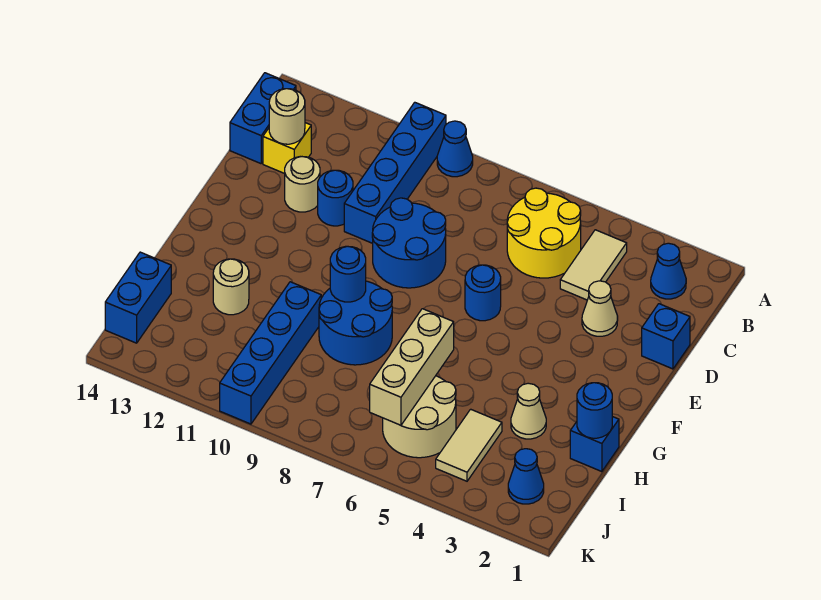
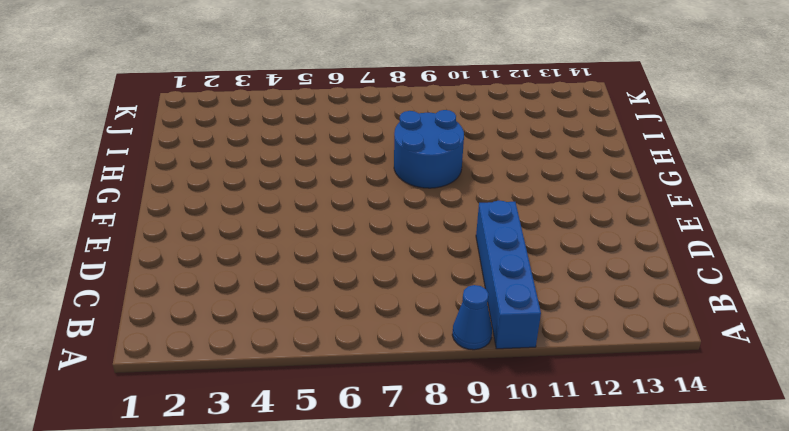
none -> blue cone B2 level 1
none -> tan tile B4:C4 level 1
none -> yellow round brick B5:C6 level 1

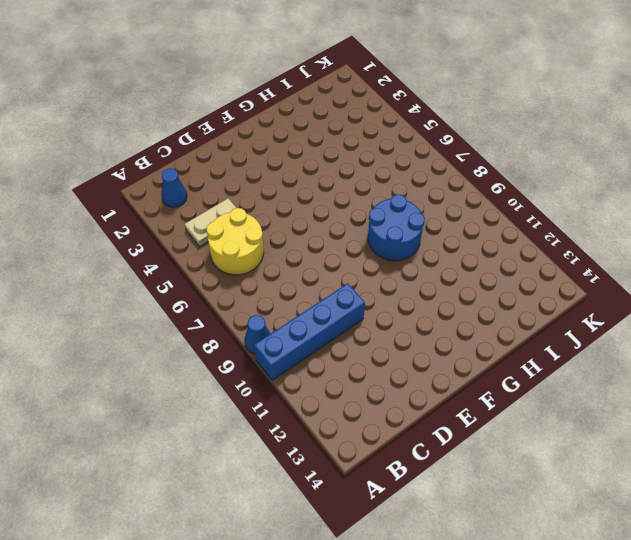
tan plate B4:C4 level 1 -> tan tile B4:C4 level 1
none -> blue brick B14:C14 level 1
none -> yellow brick C13 level 1
none -> blue brick D1 level 1

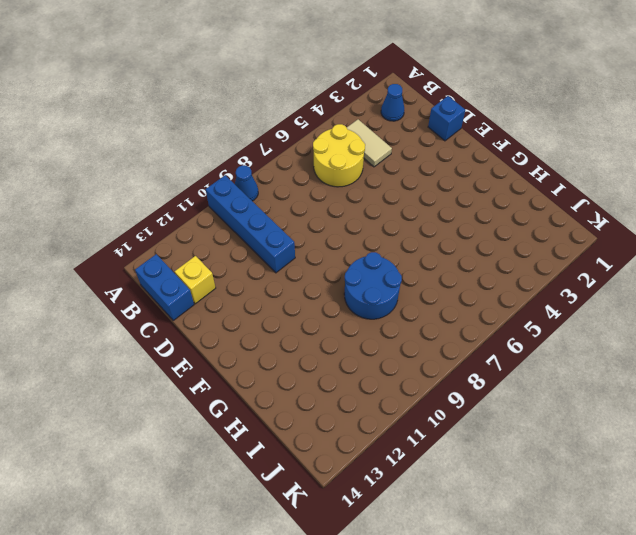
none -> tan cone D3 level 1
none -> blue round brick D8:E9 level 1
none -> blue round brick D11 level 1

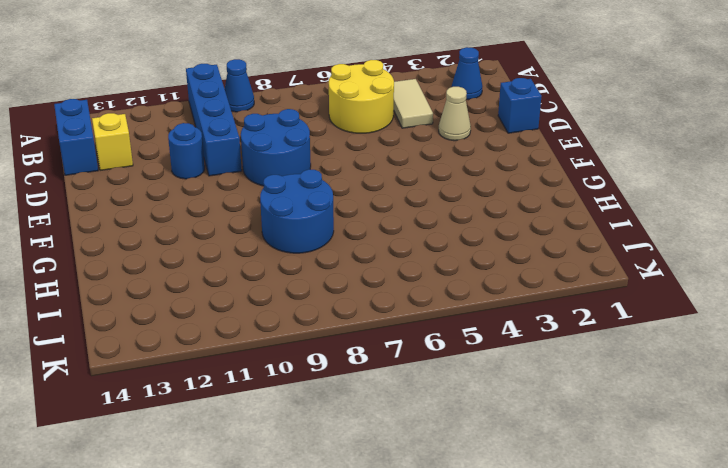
none -> tan round brick D12 level 1
none -> blue round brick E6 level 1
none -> blue brick H1 level 1

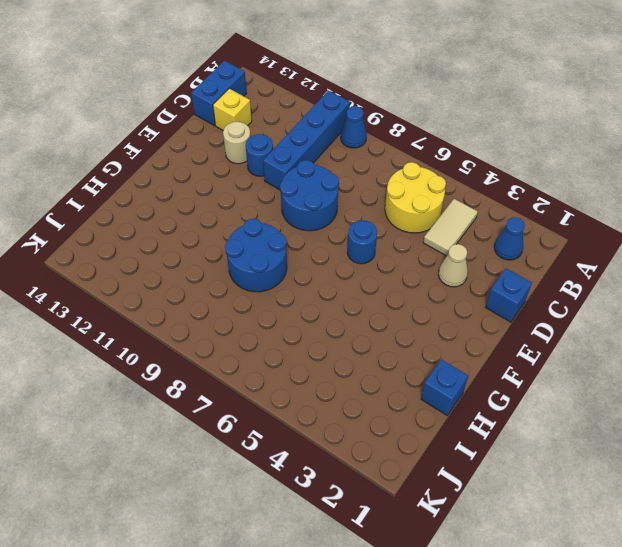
none -> tan cone H3 level 1
none -> blue brick H10:K10 level 1
none -> tan round brick H12 level 1

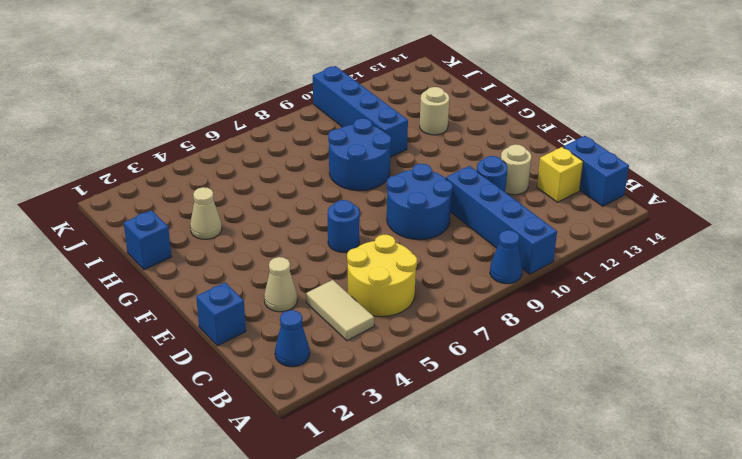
none -> tan tile I4:J4 level 1
none -> tan round brick I5:J6 level 1
none -> blue brick I14:J14 level 1

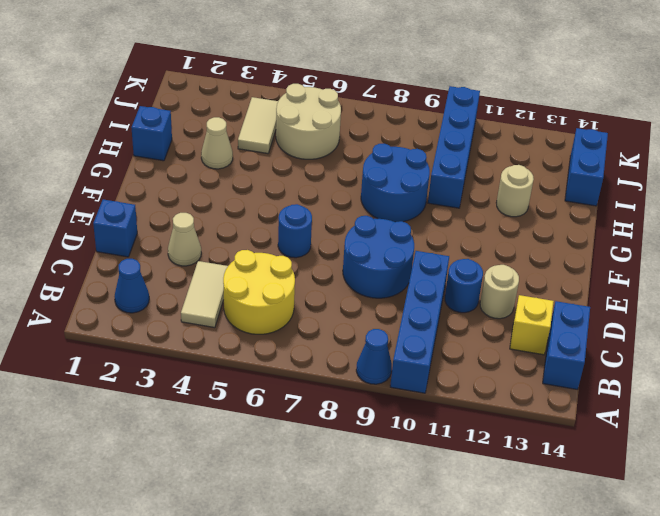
none -> blue cone J2 level 1
none -> tan round brick C13 level 2
none -> blue round brick G9 level 2

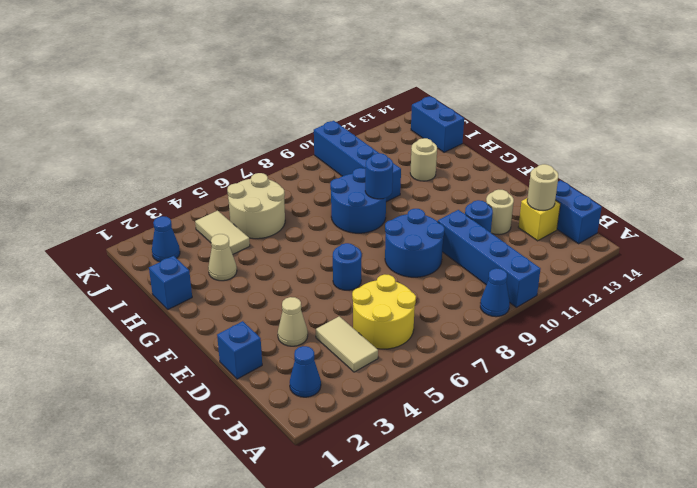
none -> blue round brick H1 level 2
none -> tan brick H6:J6 level 2

